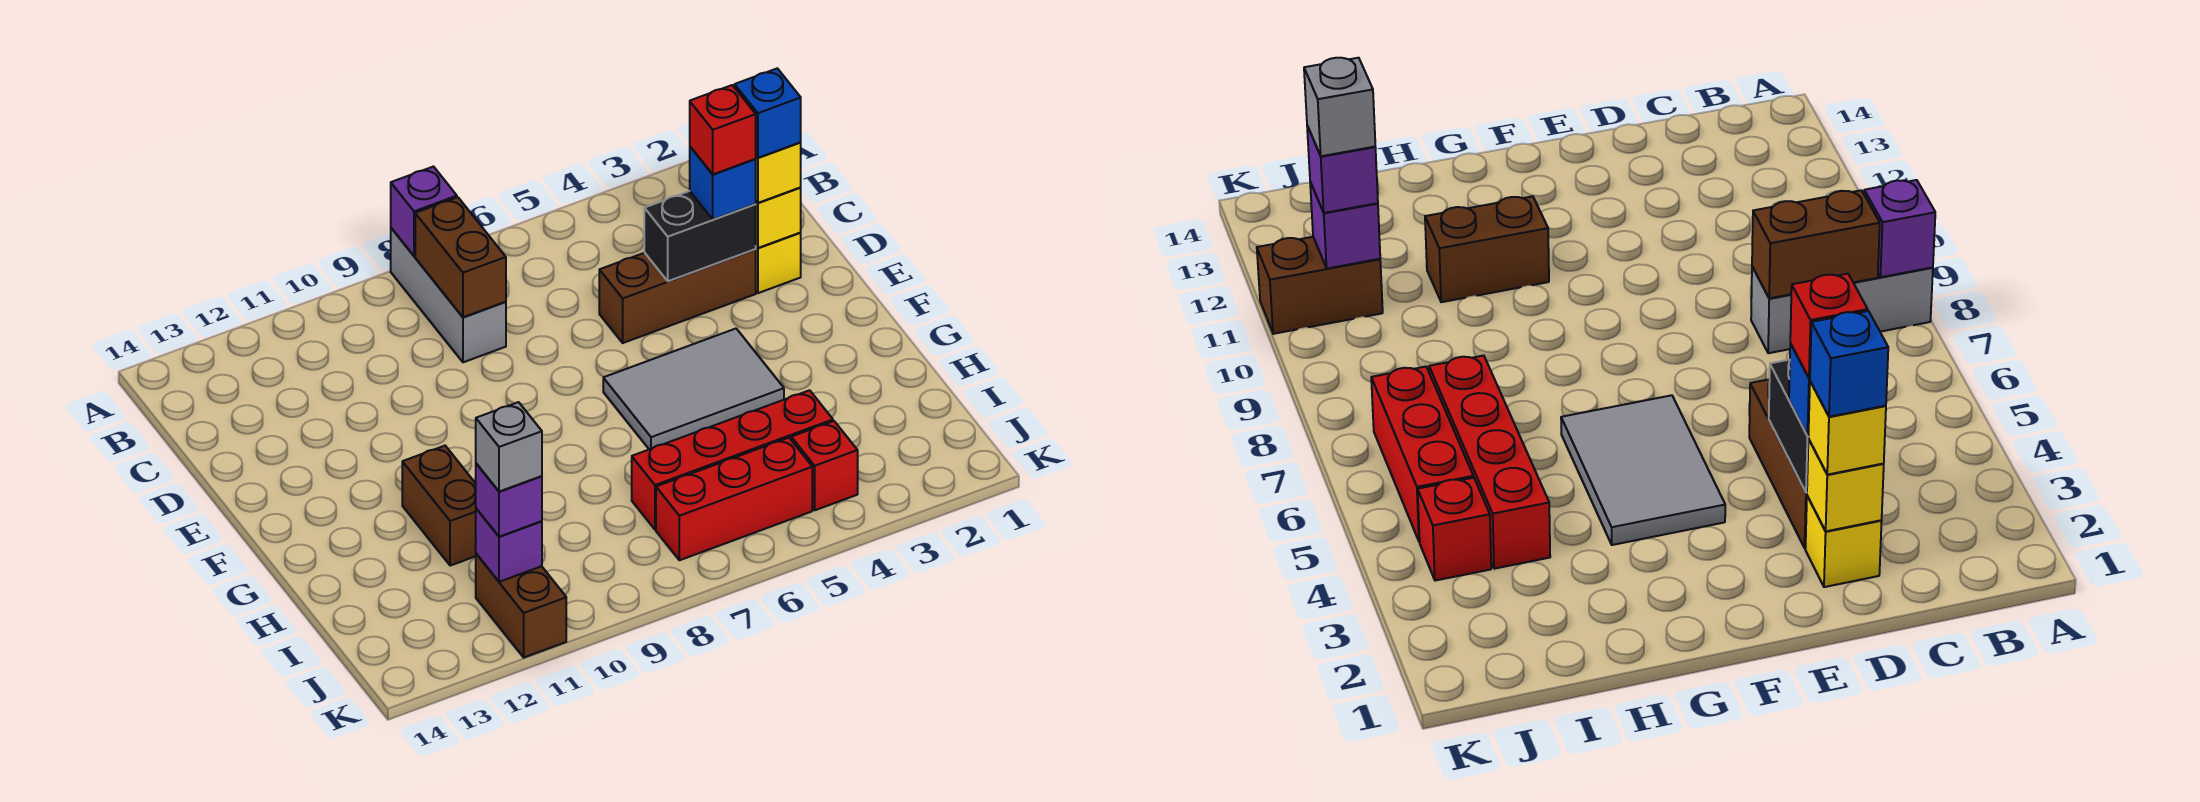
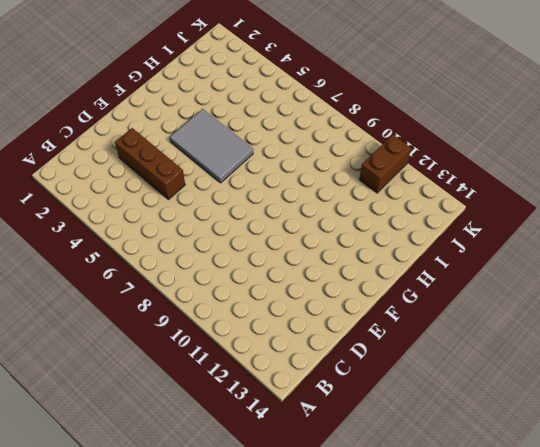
none -> grey brick A8:C8 level 1
none -> yellow brick D2 level 1
none -> brown brick G11:H11 level 1

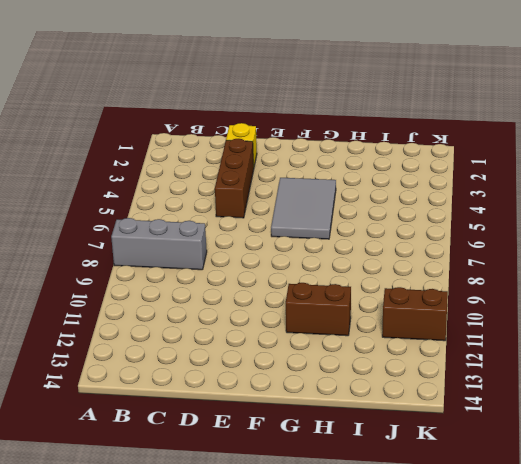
none -> red brick I4:I7 level 1
none -> red brick J4 level 1
none -> red brick J5:J7 level 1

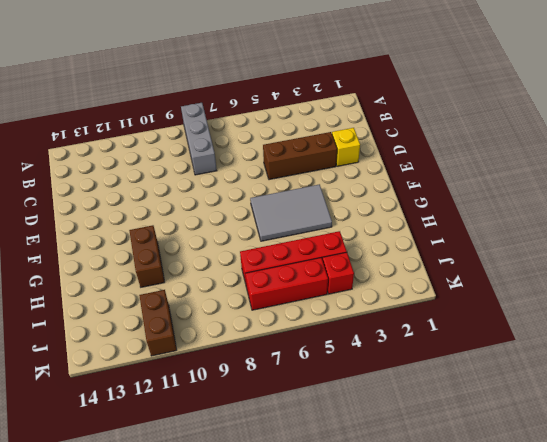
none -> purple brick A8 level 2
none -> brown brick B8:C8 level 2
none -> yellow brick D2 level 2

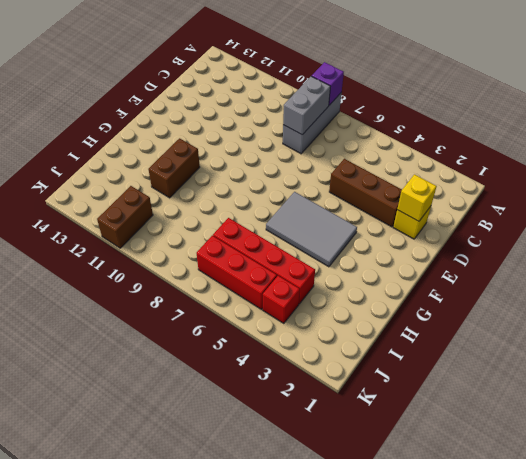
grey brick B8:C8 level 2 -> brown brick B8:C8 level 2
none -> black brick D3:D4 level 2
none -> purple brick J11 level 2
none -> yellow brick D2 level 3

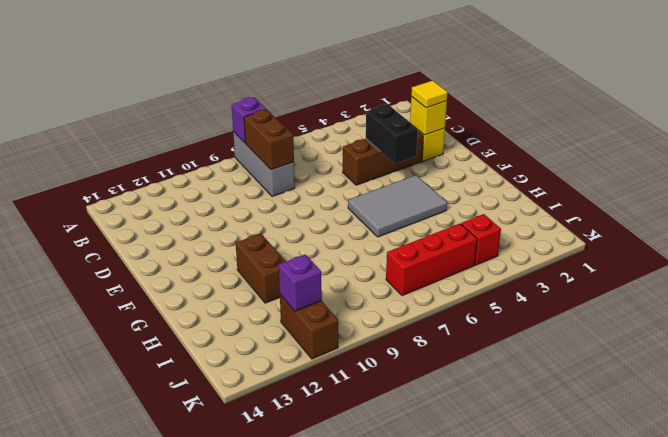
yellow tile D2 level 3 -> yellow brick D2 level 3
black brick D4:E4 level 2 -> black brick D3:D4 level 2
none -> red brick I4:I7 level 1
none -> blue brick D3 level 3
none -> purple brick J11 level 3

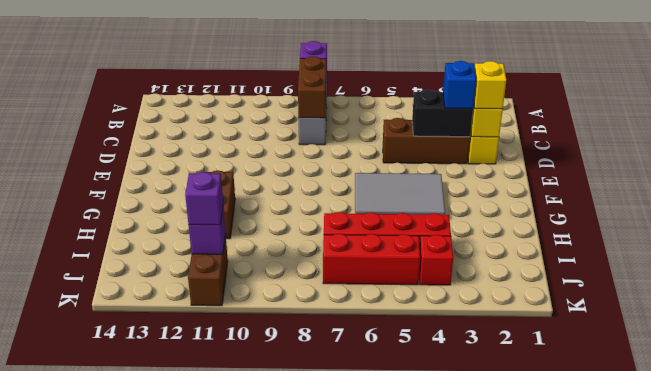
none -> blue brick D2 level 4
none -> red brick D3 level 4
none -> grey brick J11 level 4

